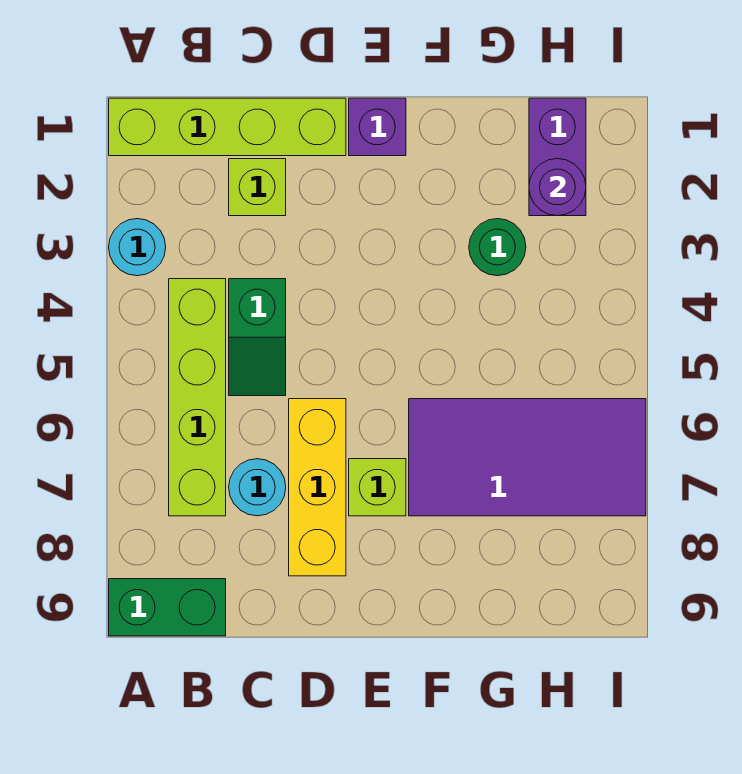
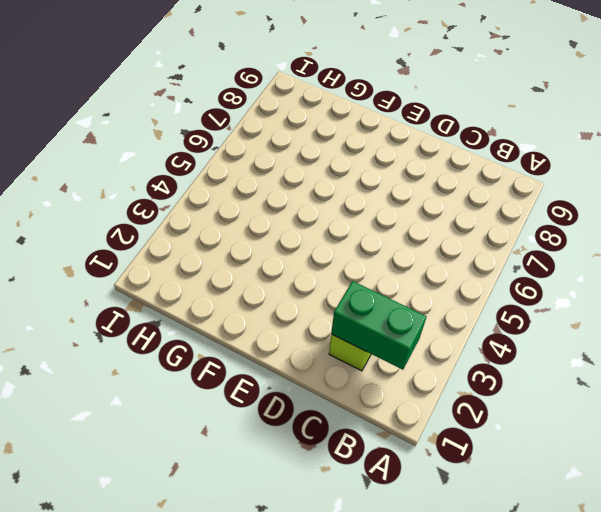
green brick B2:C2 level 2 -> green brick A9:B9 level 1
none -> lime brick A1:D1 level 1
none -> cyan round brick A3 level 1
none -> lime brick B4:B7 level 1

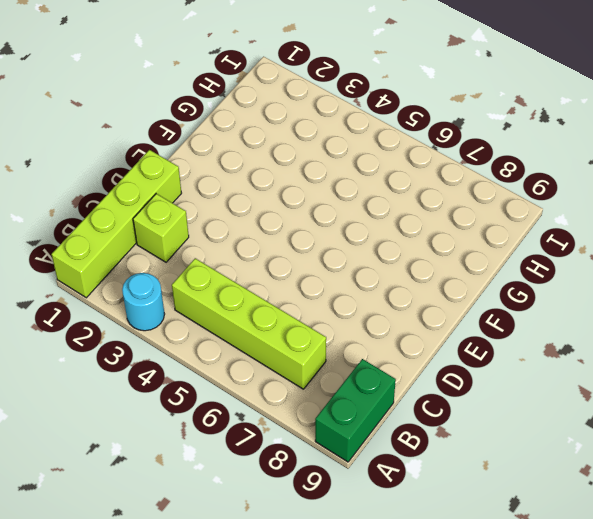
none -> green slope C4:C5 level 1 top 4
none -> cyan round brick C7 level 1
none -> yellow brick D6:D8 level 1

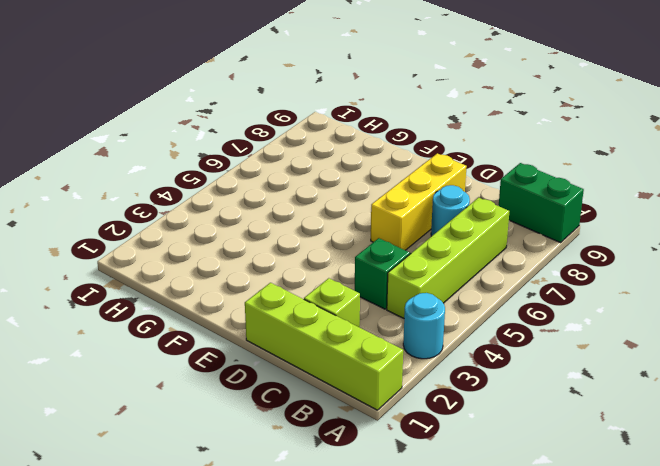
none -> purple brick E1 level 1
none -> lime brick E7 level 1
none -> purple tile F6:I7 level 1

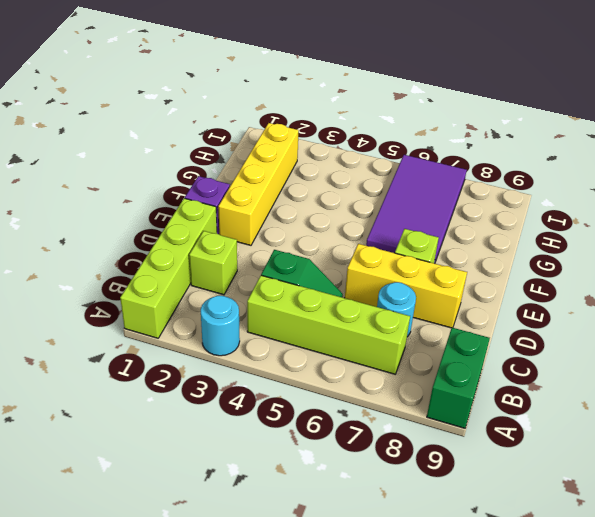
yellow brick E2:H2 level 1 -> purple brick H1:H2 level 1
none -> green round brick G3 level 1
none -> purple round brick H2 level 2

